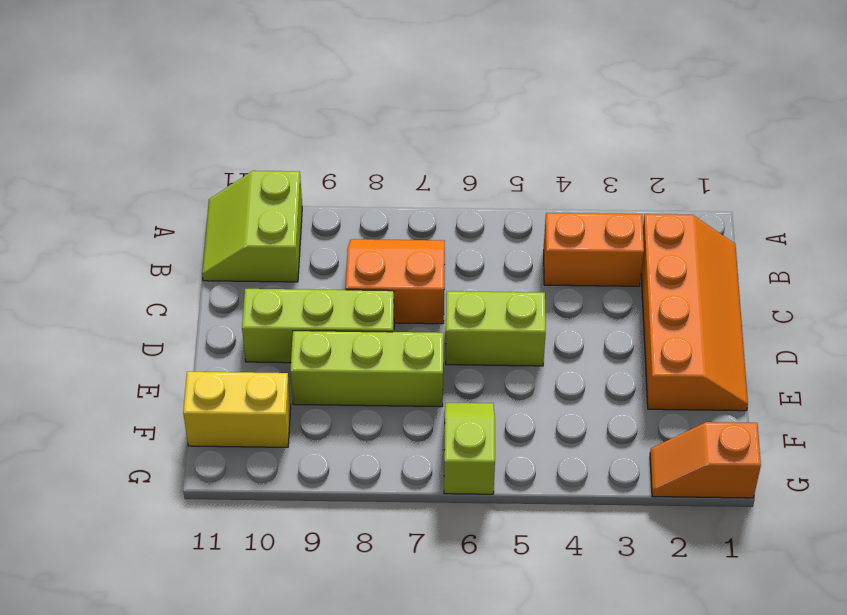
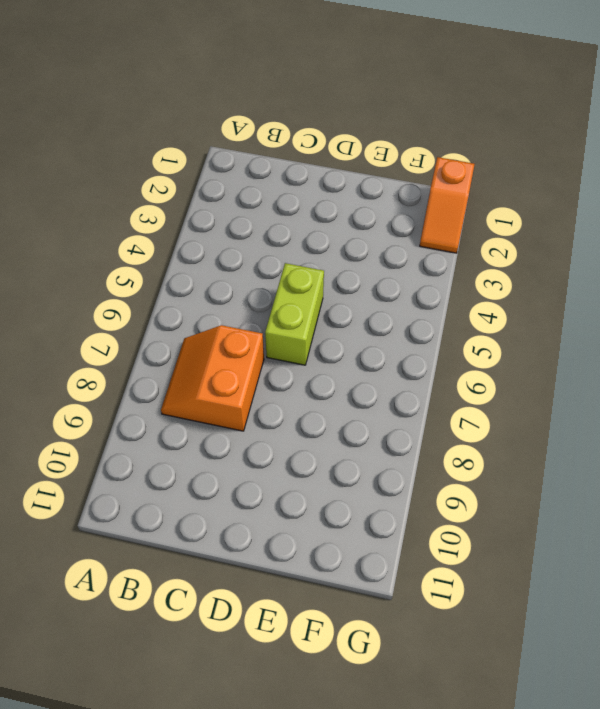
none -> lime slope A10:B11 level 1 top 10
none -> orange slope B1:E2 level 1 top 2

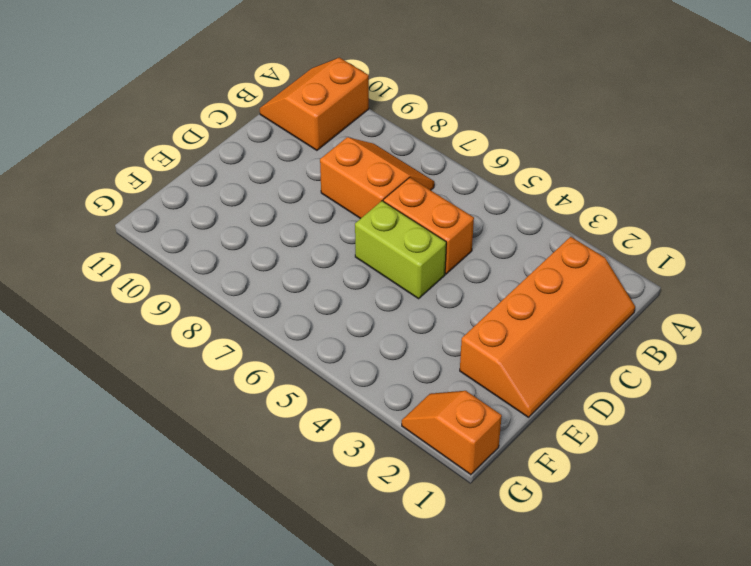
orange slope A10:B11 level 1 top 10 -> lime slope A10:B11 level 1 top 10
orange brick C5:C6 level 1 -> orange brick B3:B4 level 1
none -> lime brick D8:D10 level 1
none -> lime brick E7:E9 level 1

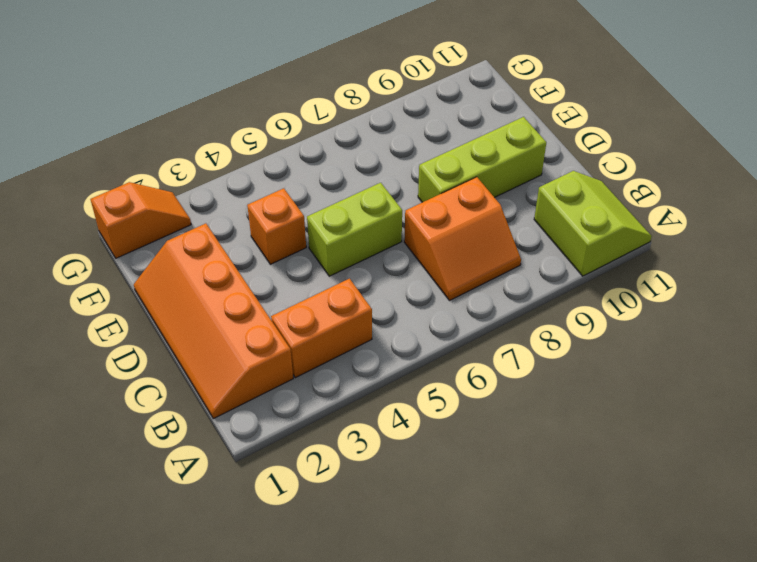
orange brick E4 level 1 -> none
none -> lime brick E7:E9 level 1
none -> lime slope F6:G6 level 1 top G

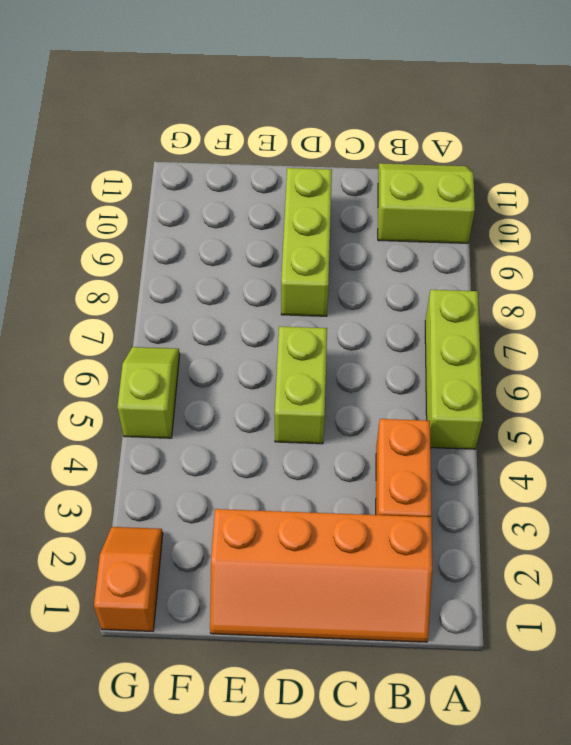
lime brick A5:A7 level 1 -> lime brick E7:E9 level 1
lime slope G5:G6 level 1 top 5 -> lime slope F6:G6 level 1 top G
none -> orange slope B7:C8 level 1 top C
none -> yellow brick F10:F11 level 1

